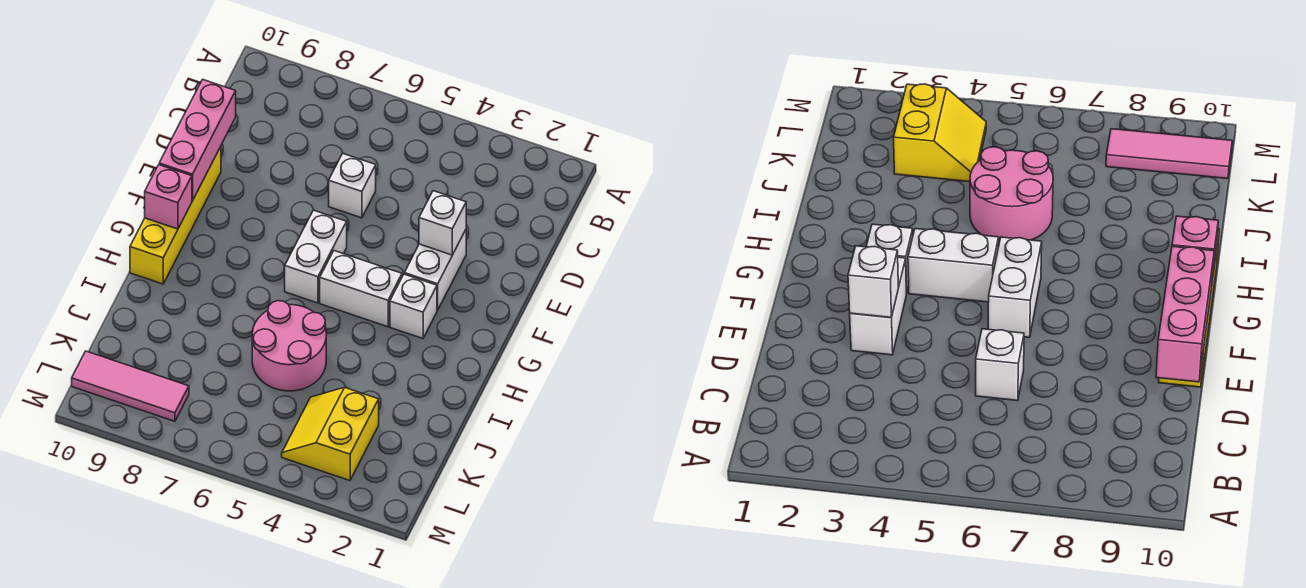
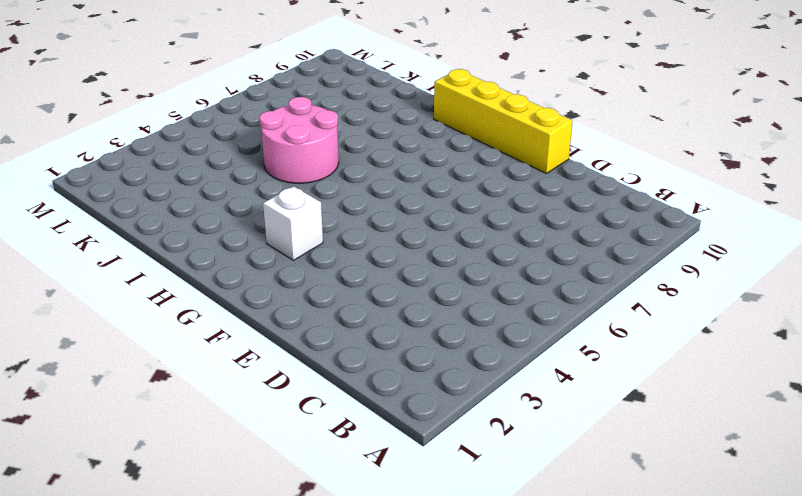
none -> white brick D6 level 1
none -> white brick E3:F3 level 1
none -> white brick F6:G6 level 1

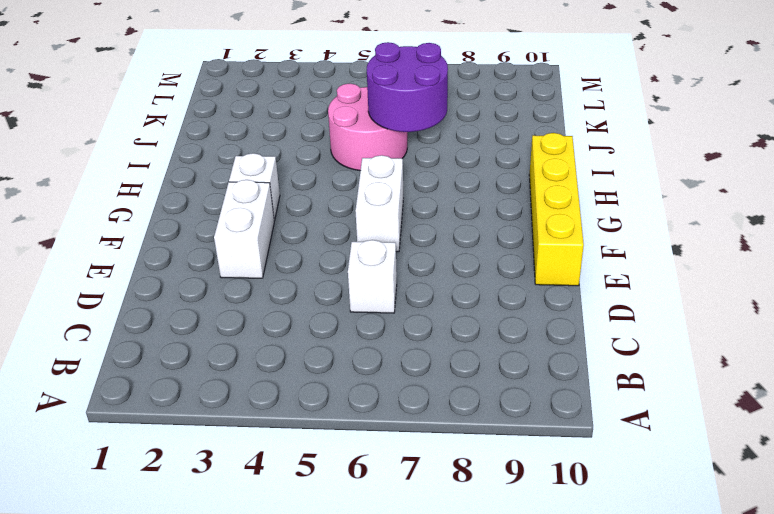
purple round brick I6:J7 level 2 -> none
none -> white brick G4:G5 level 1
none -> yellow slope K3:L4 level 1 top 3
none -> pink tile L8:L10 level 1

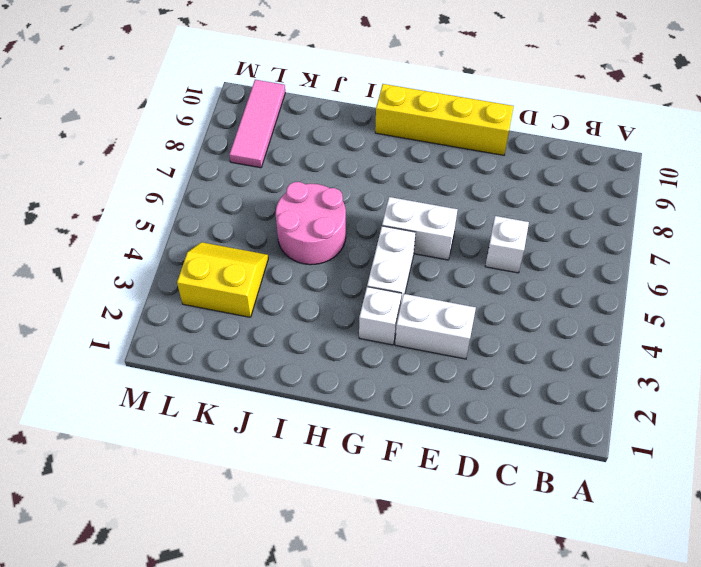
none -> pink brick D10:F10 level 2
none -> white brick E3 level 2
none -> pink brick G10 level 2

